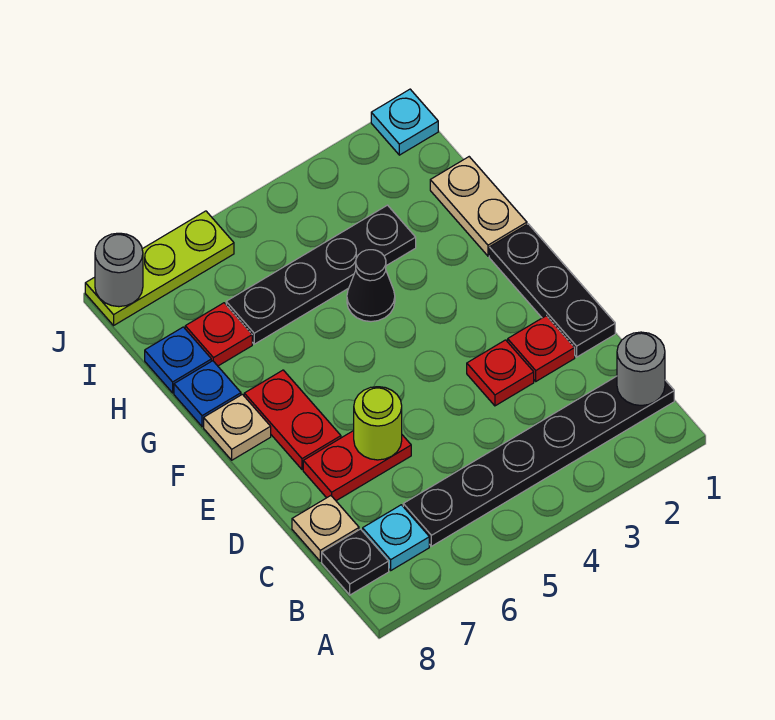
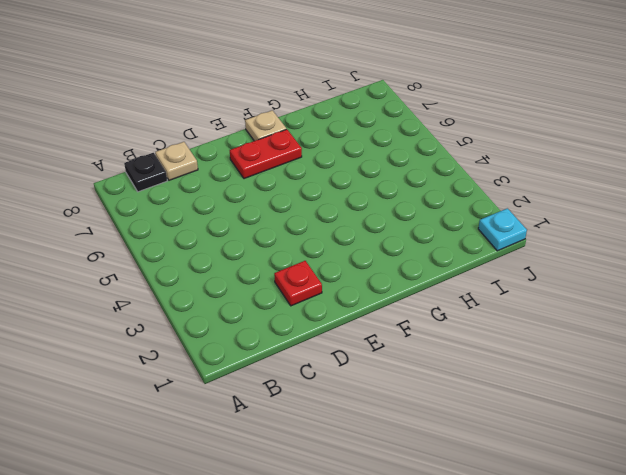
none -> black plate B1:B6 level 1
none -> cyan plate B7 level 1
none -> black plate D1:F1 level 1

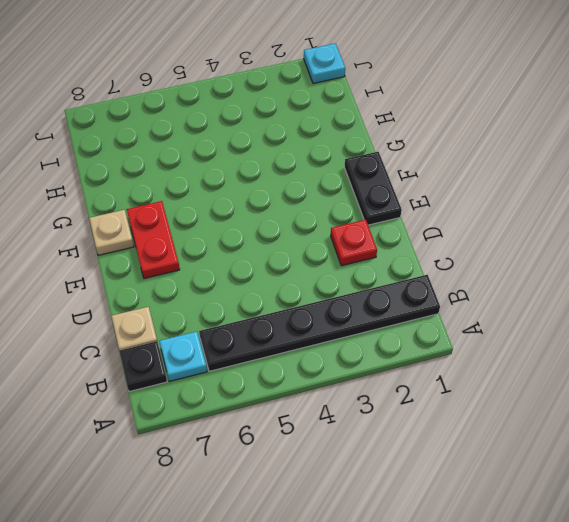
black plate E1:F1 level 1 -> black plate D1:F1 level 1
none -> red plate D3 level 1
none -> red plate D6:D7 level 1
none -> tan plate G1:H1 level 1

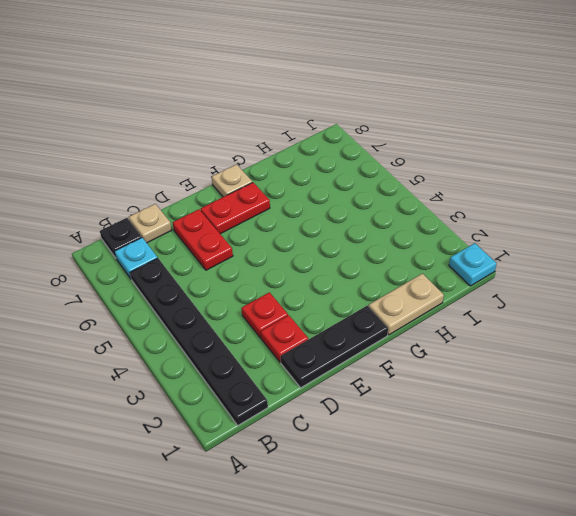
none -> black cone G4 level 1
none -> blue plate G8 level 1
none -> black plate H3:H6 level 1

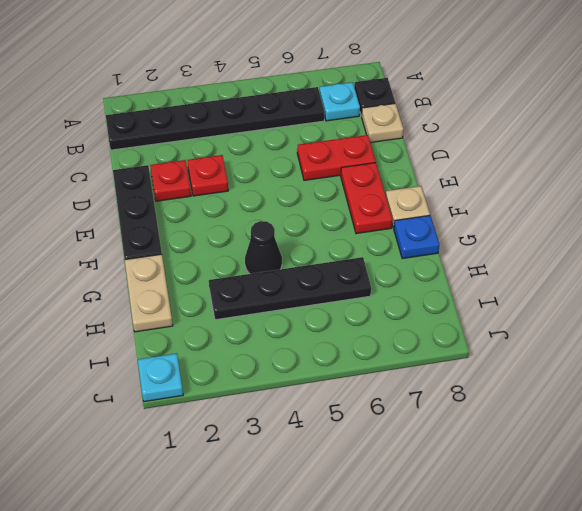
none -> red plate H7 level 1
none -> blue plate H8 level 1
none -> lime plate J6:J8 level 1

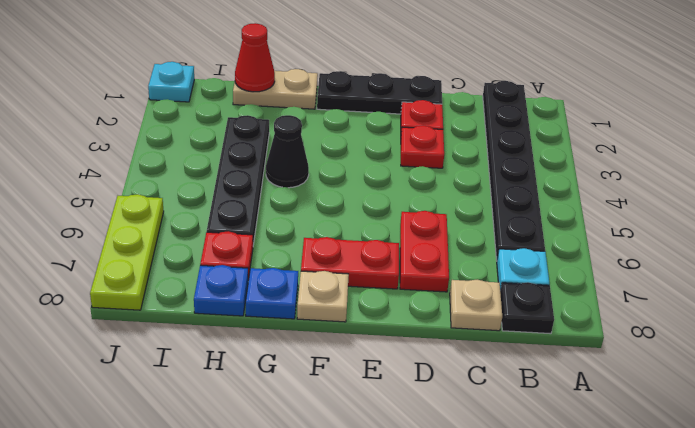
red cone H1 level 2 -> none
none -> grey round brick B1 level 2
none -> lime round brick D6 level 2
none -> grey round brick J8 level 2

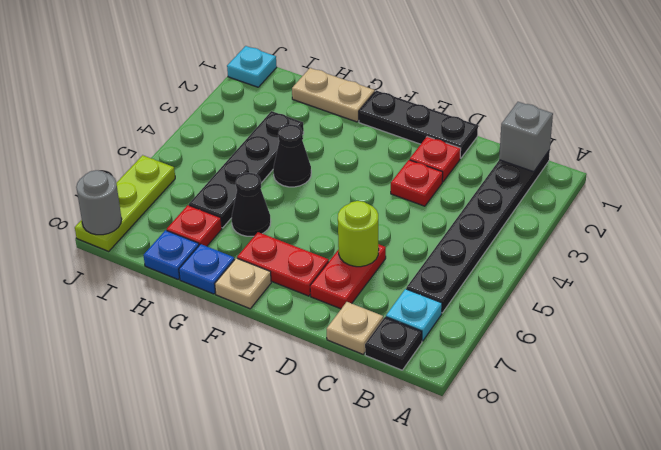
grey brick B1 level 2 -> grey round brick B1 level 2
black cone G6 level 1 -> none

